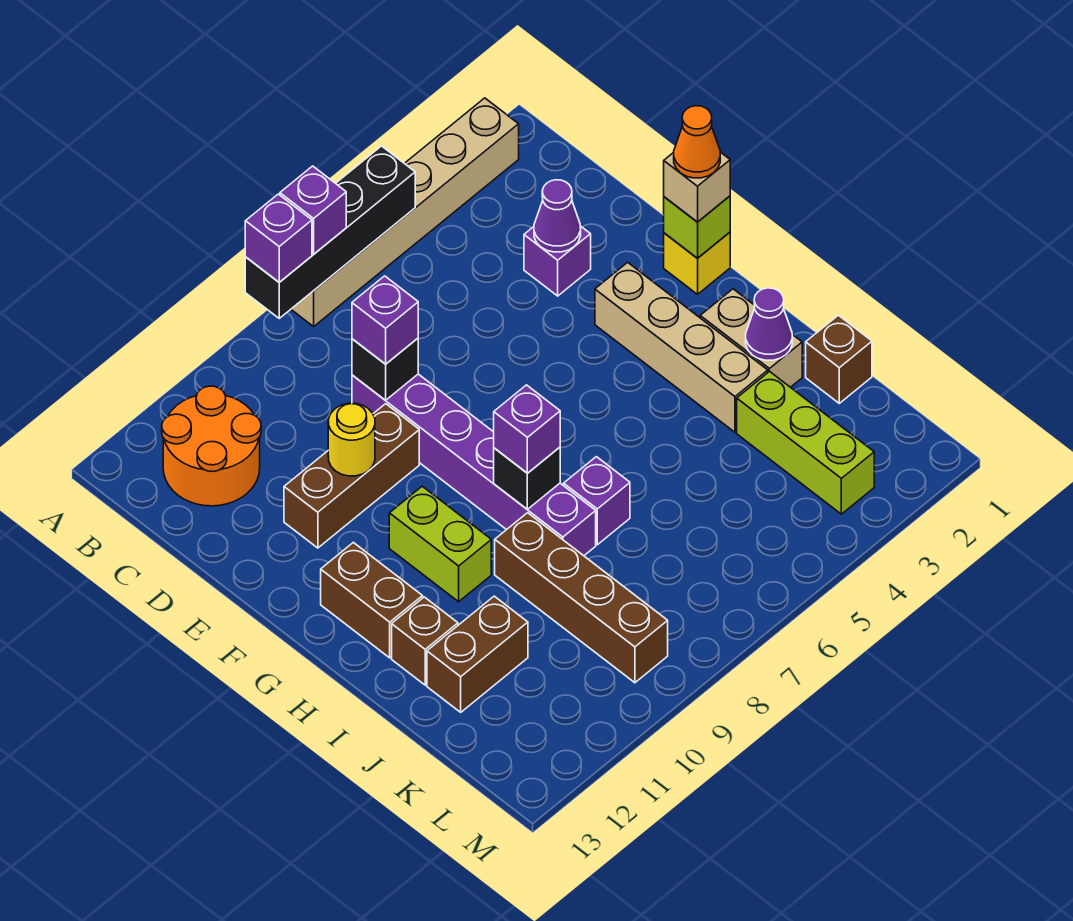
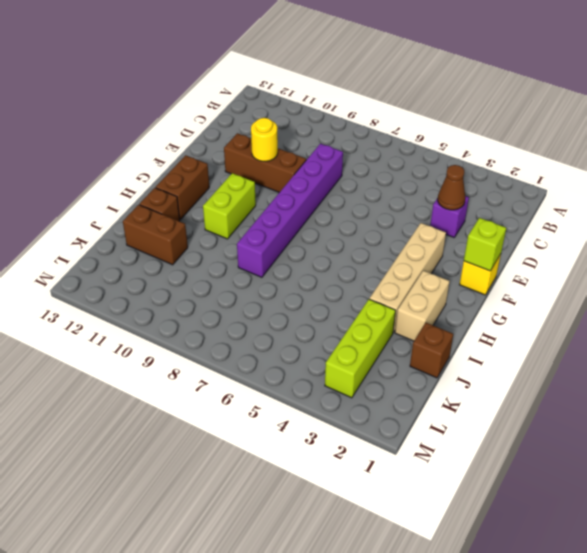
brown cone D3 level 2 -> purple cone D3 level 2
none -> tan brick A2:A7 level 1
none -> orange round brick B11:C12 level 1
none -> purple brick I7 level 1

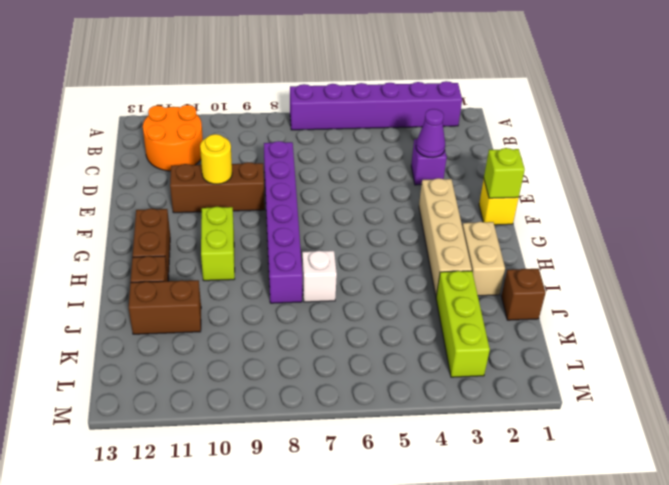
purple brick A2:A7 level 1 -> tan brick A2:A7 level 1
white brick I7 level 1 -> purple brick I7 level 1
none -> brown brick I9:L9 level 1
none -> black brick A5:A8 level 2
none -> black brick D8 level 2

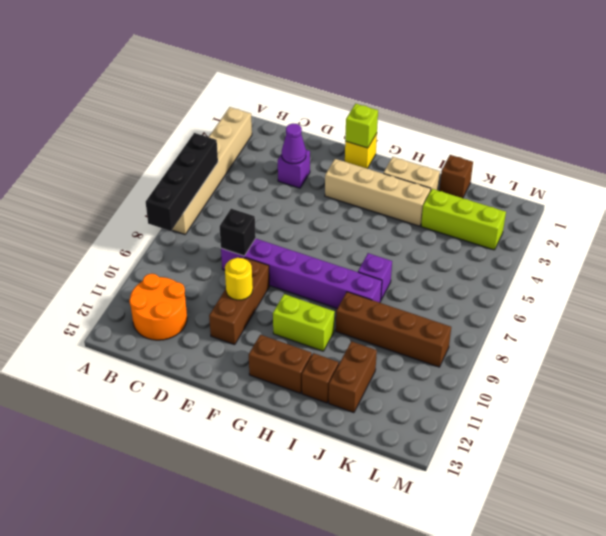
none -> black brick H8 level 2
none -> purple cone I2 level 2
none -> purple brick A7 level 3

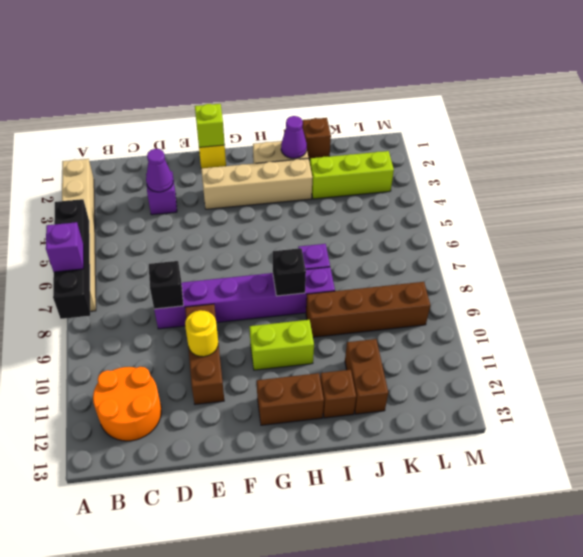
none -> purple brick A8 level 3
none -> purple brick D8 level 3
none -> tan brick F1 level 3

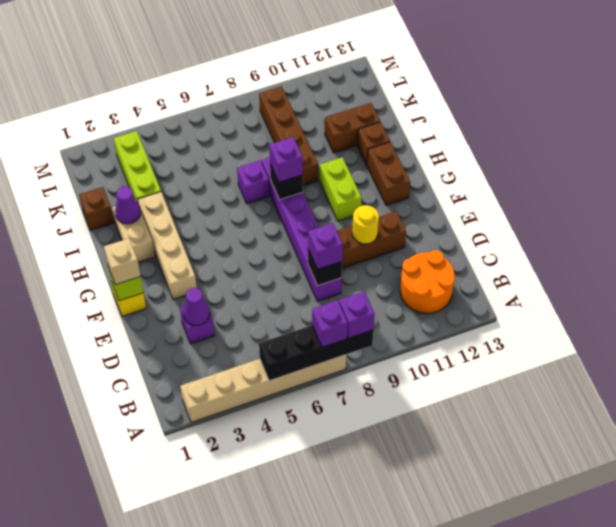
none -> orange cone F1 level 4

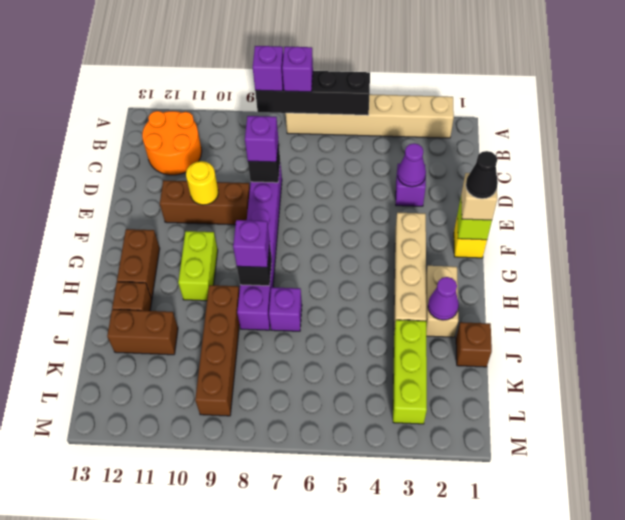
black cone F1 level 4 -> orange cone F1 level 4

